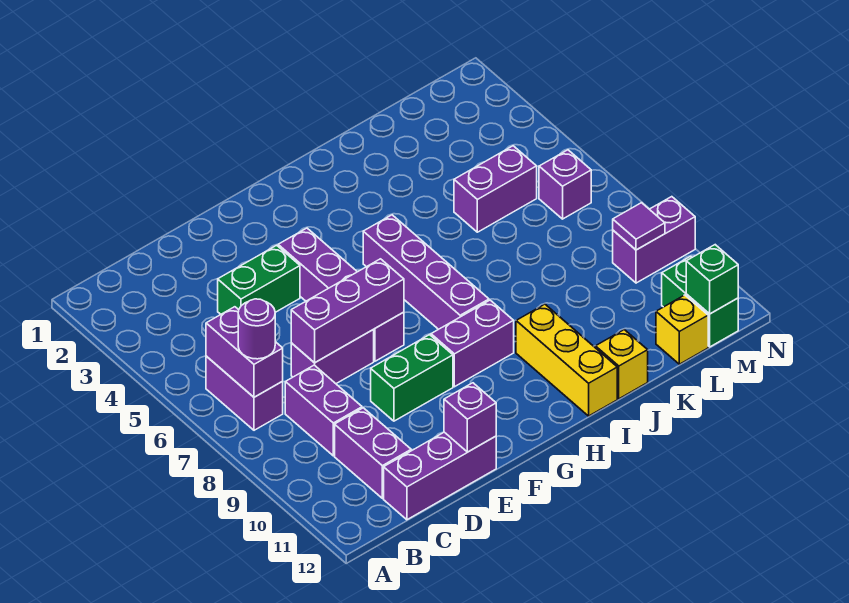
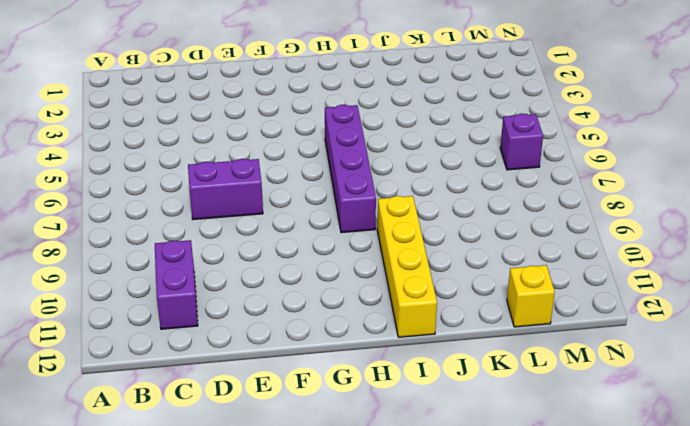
yellow brick I9:I12 level 1 -> yellow brick I10:I12 level 1
none -> purple brick B6:B7 level 1
none -> purple brick C8:C9 level 1
none -> purple brick C12:E12 level 1

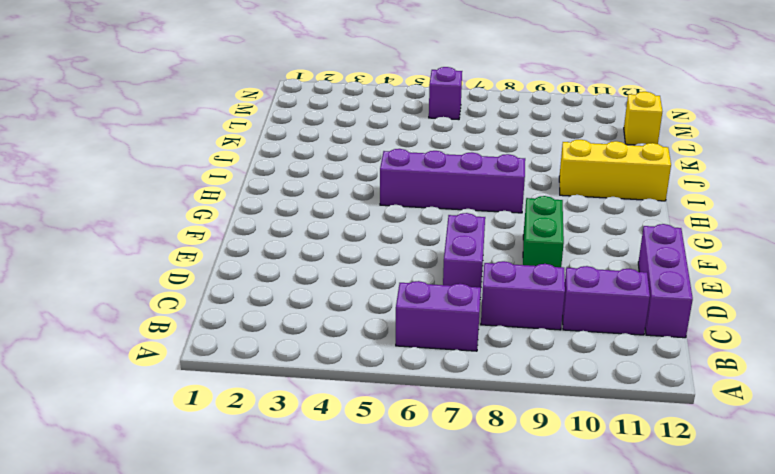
none -> green brick D4:E4 level 1
none -> purple brick F4:F7 level 1
none -> purple brick G9:H9 level 1

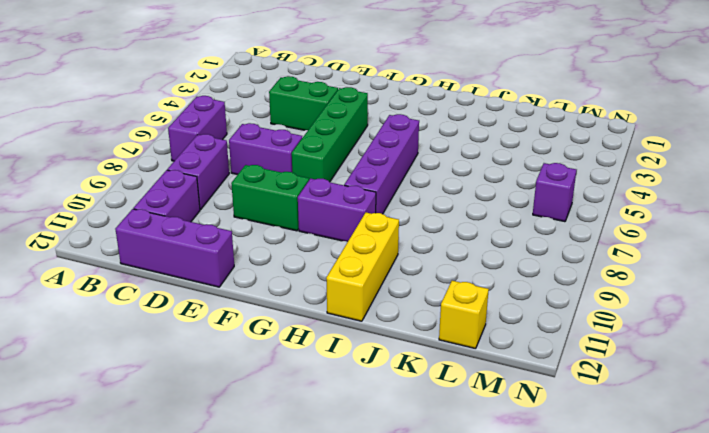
green brick F4:F7 level 1 -> purple brick F4:F7 level 1
none -> yellow brick J12 level 1
none -> purple brick K5:L5 level 1
none -> purple brick M9:N9 level 1

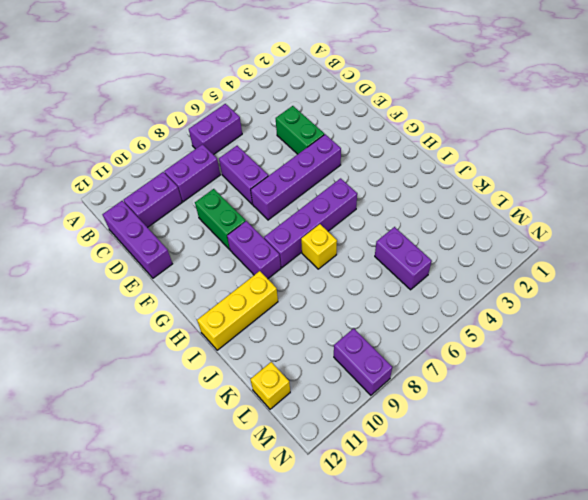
yellow brick I7 level 1 -> yellow brick J12 level 1
none -> purple brick M6 level 1
none -> green brick M11:M12 level 1
none -> purple brick B6:B7 level 2

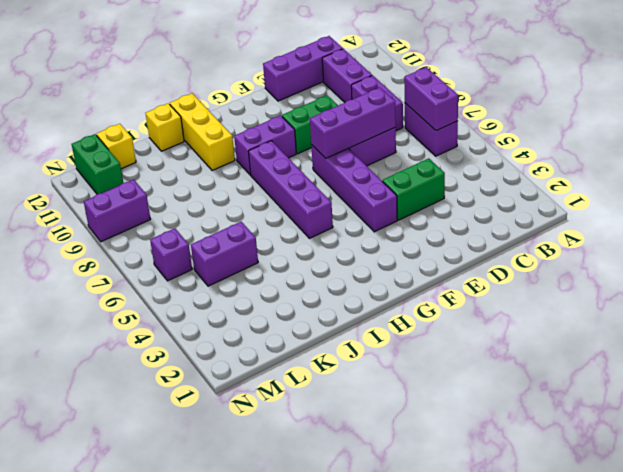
none -> purple brick E12 level 2
none -> purple tile M9 level 2
none -> green brick M12 level 2

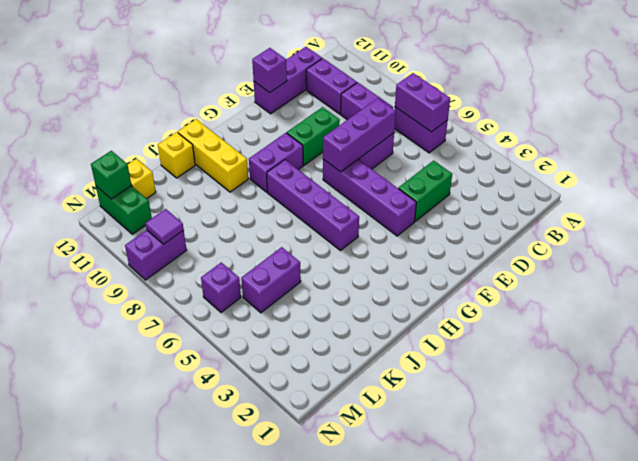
none -> purple round brick B7 level 3

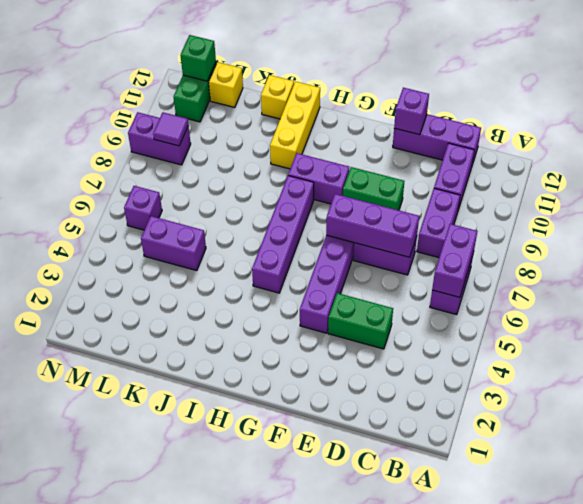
none -> purple round brick B7 level 3

